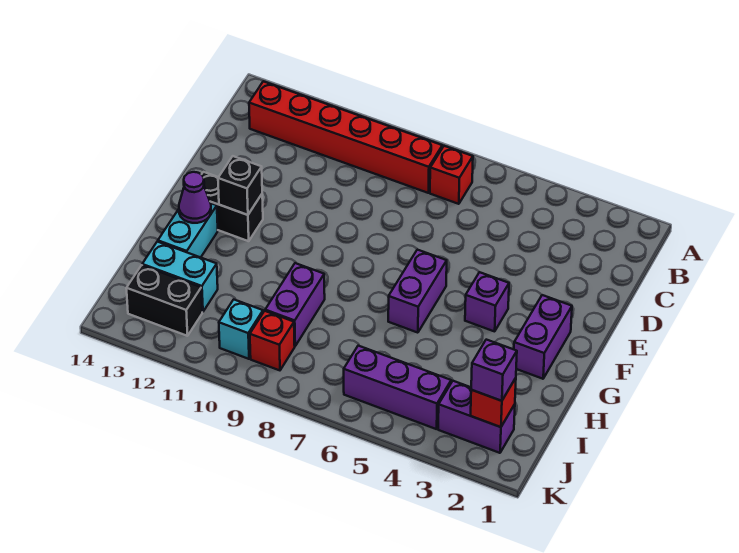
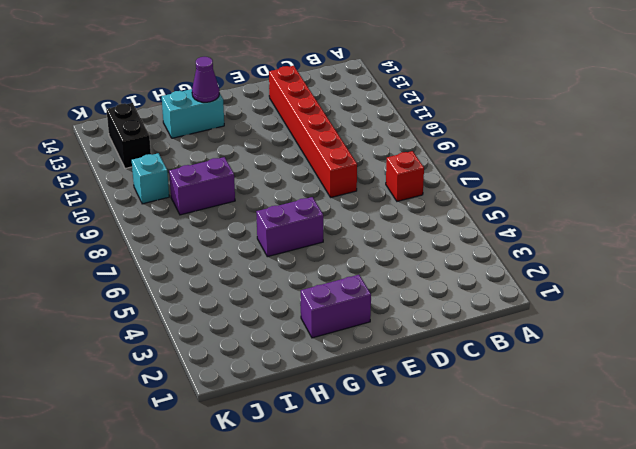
red brick D8:D13 level 1 -> red brick B8:B13 level 1
none -> purple brick F4 level 1
none -> black brick F12:F13 level 1
none -> cyan brick I12:I13 level 1

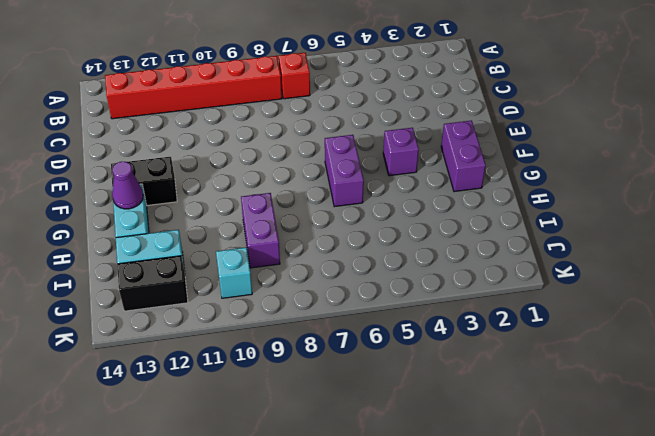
none -> purple brick J2:J3 level 1
none -> purple brick J4:J6 level 1
none -> red brick J9 level 1

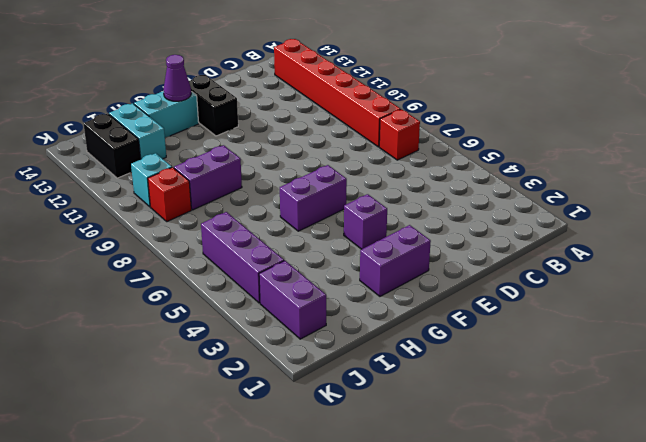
none -> black brick F12 level 2
none -> red brick J2 level 2
none -> purple brick J2 level 3

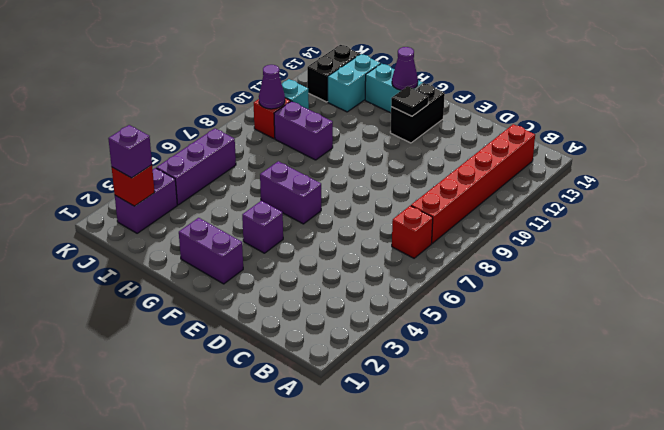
black tile F12 level 2 -> black brick F12 level 2
purple cone J9 level 2 -> none

